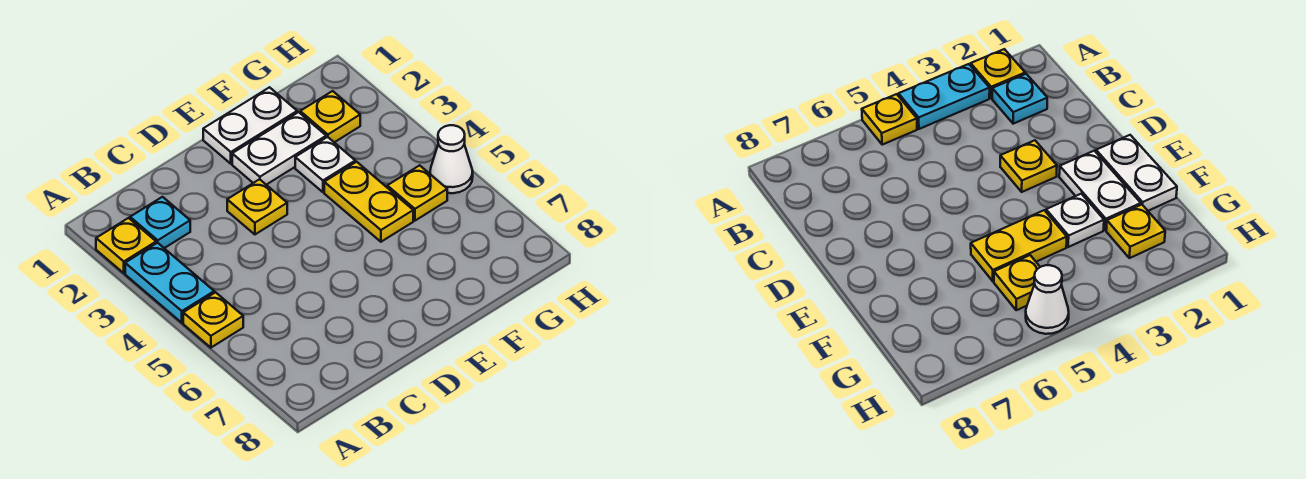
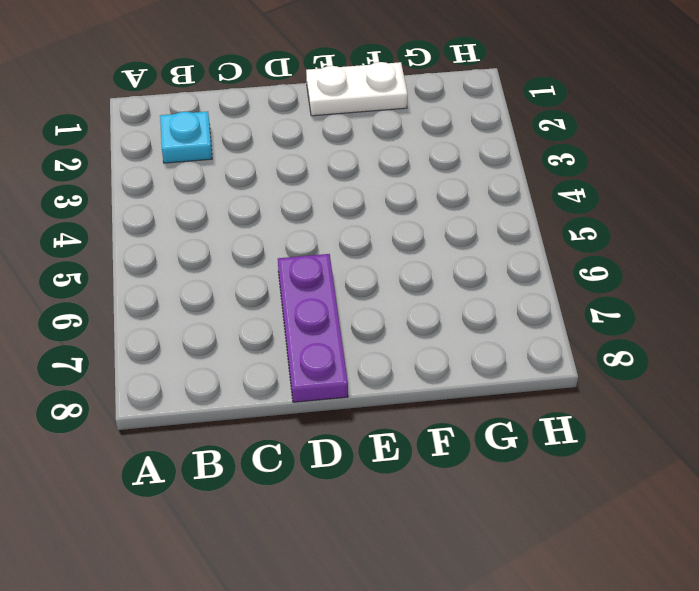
purple plate D6:D8 level 1 -> none
none -> yellow plate A2 level 1
none -> cyan plate A3:A4 level 1
none -> yellow plate A5 level 1

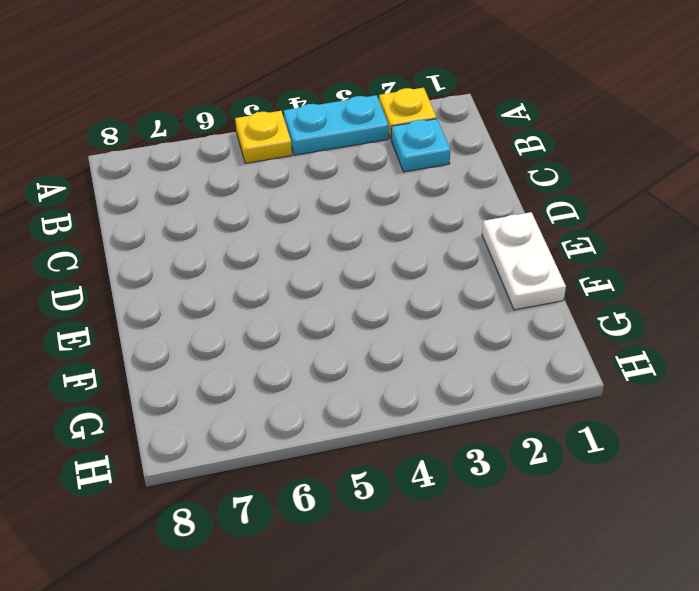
none -> yellow plate D3 level 1
none -> white plate E2:F2 level 1
none -> white plate F3 level 1

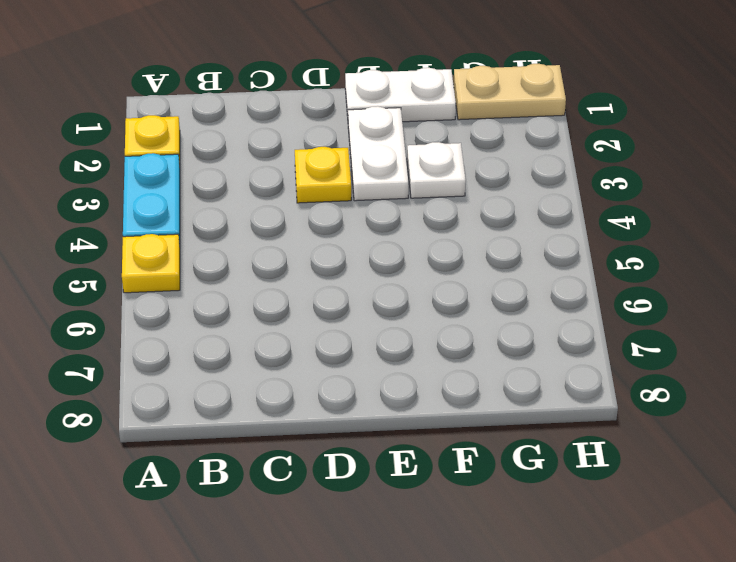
white plate E2:E3 level 1 -> white plate E2:F2 level 1
tan plate G1:H1 level 1 -> none
none -> cyan plate B2 level 1
none -> yellow plate F4:F5 level 1
none -> yellow plate G2 level 1

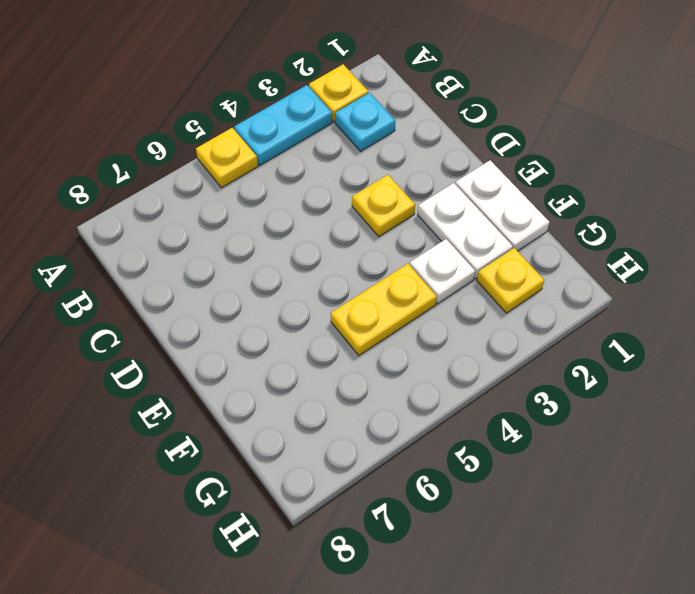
none -> yellow plate G5 level 1
none -> white cone H5 level 1

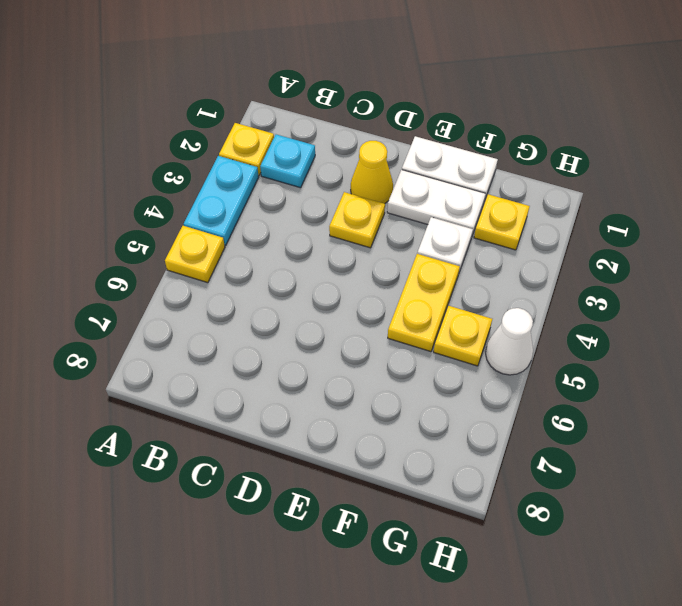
yellow cone D2 level 1 -> none

